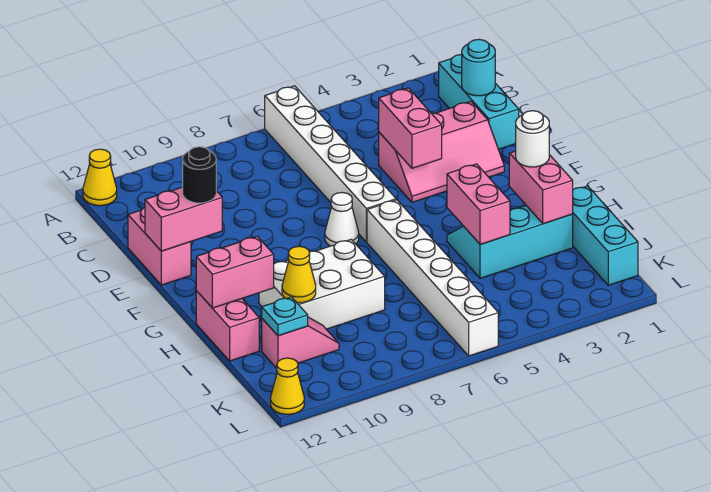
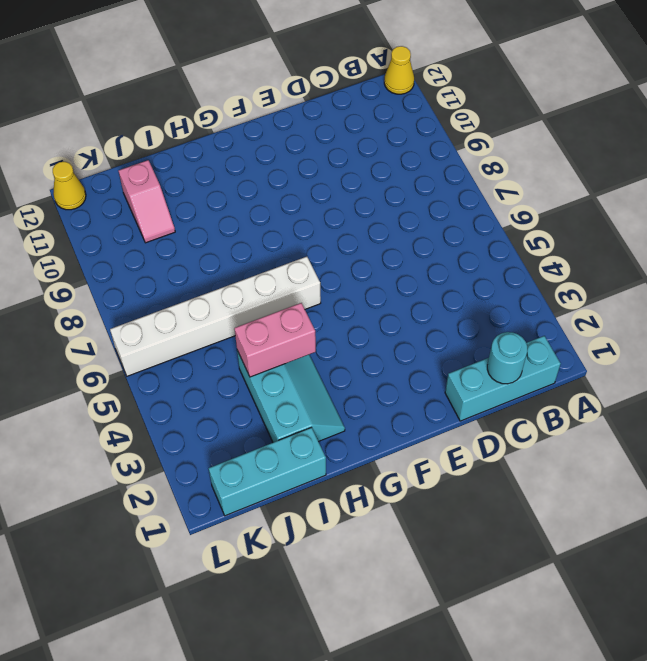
none -> white brick A6:F6 level 1
none -> pink slope D2:E4 level 1 top D
none -> pink brick D12:E12 level 1

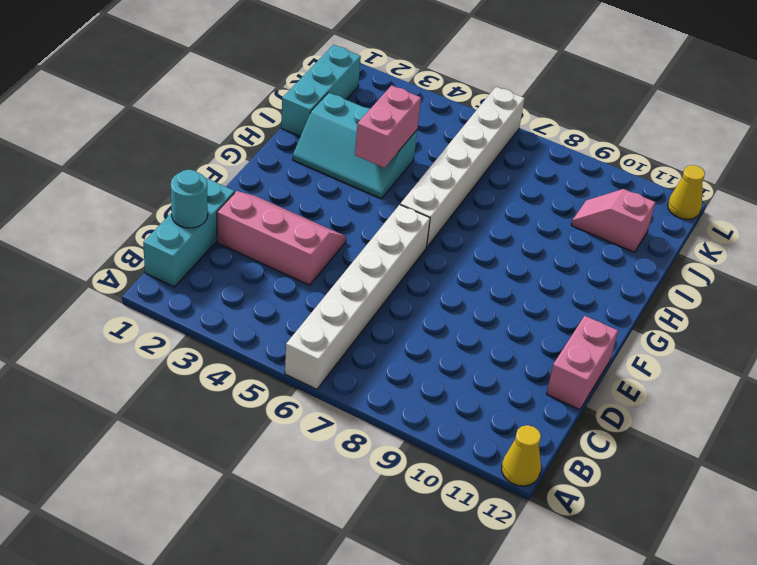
none -> white cone F7 level 1
none -> white brick H8:I10 level 1
none -> pink brick H12:I12 level 1

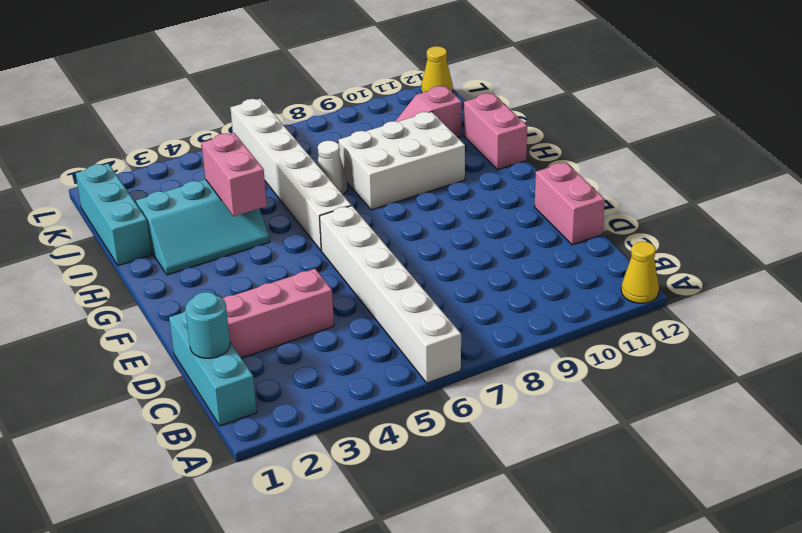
white cone I7 level 1 -> white cone F7 level 1
none -> pink brick D4:E4 level 2
none -> pink brick E11:E12 level 2
none -> pink brick H2:I2 level 2

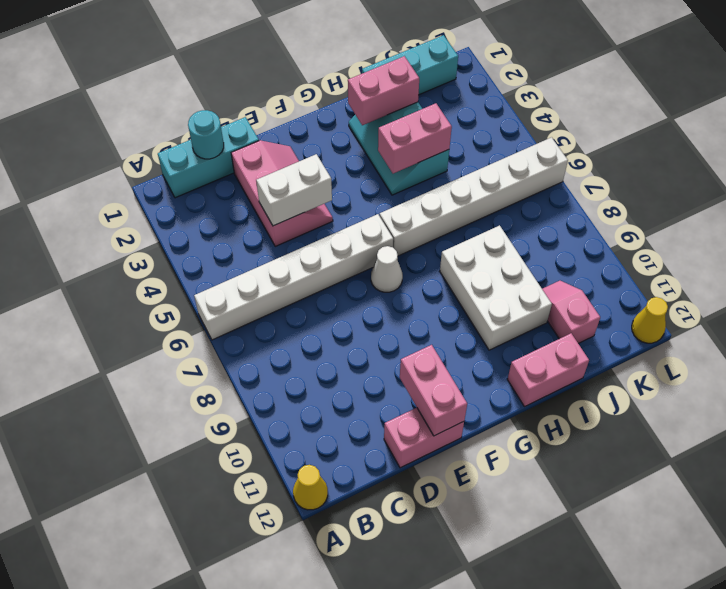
white brick D4:E4 level 2 -> pink brick D4:E4 level 2
none -> pink brick H11:H12 level 2
none -> yellow cone I10 level 2
none -> cyan plate J11 level 2

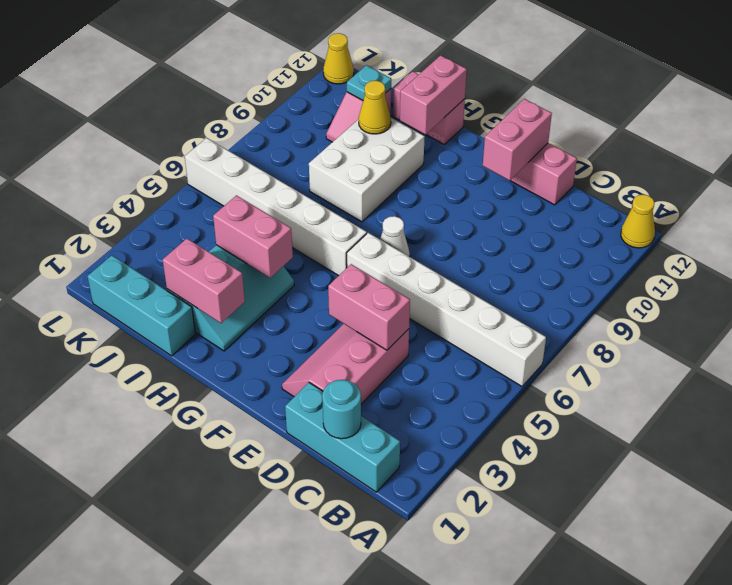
none -> black round brick E11 level 3
none -> white round brick H2 level 3

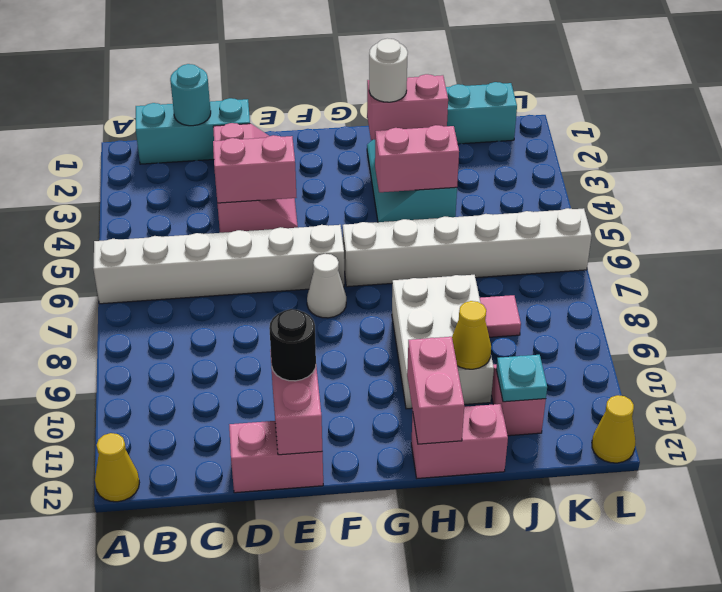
pink tile J8 level 1 -> none

